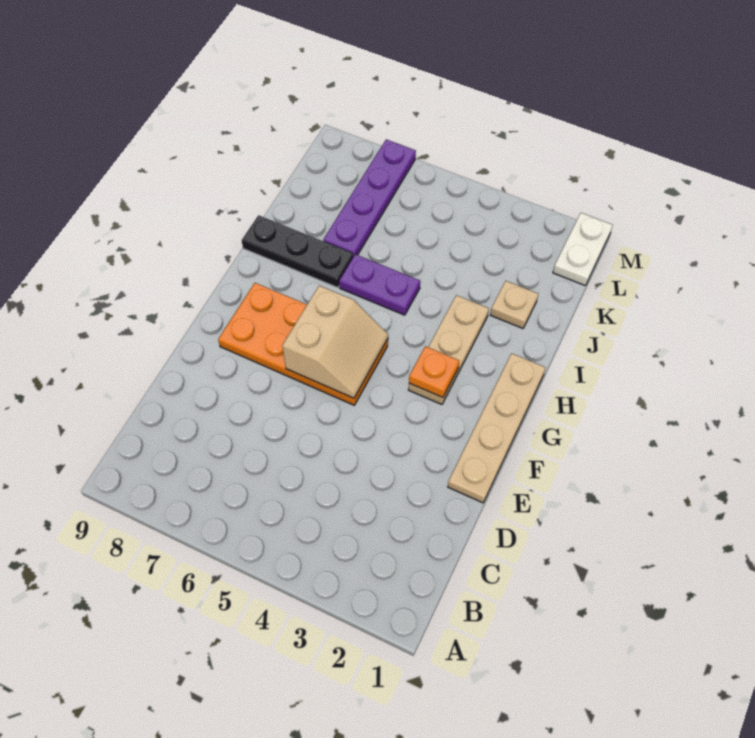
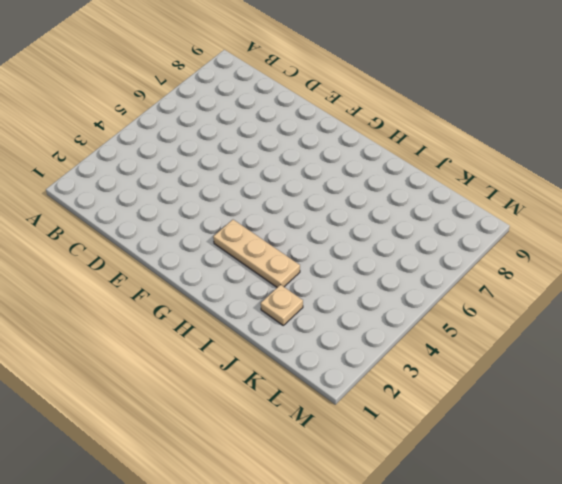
none -> tan plate E1:H1 level 1
none -> orange plate F5:G8 level 1

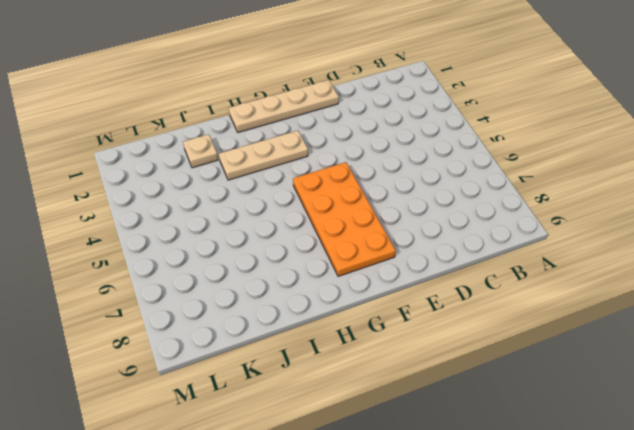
none -> purple plate I5:I6 level 1
none -> black plate I7:I9 level 1

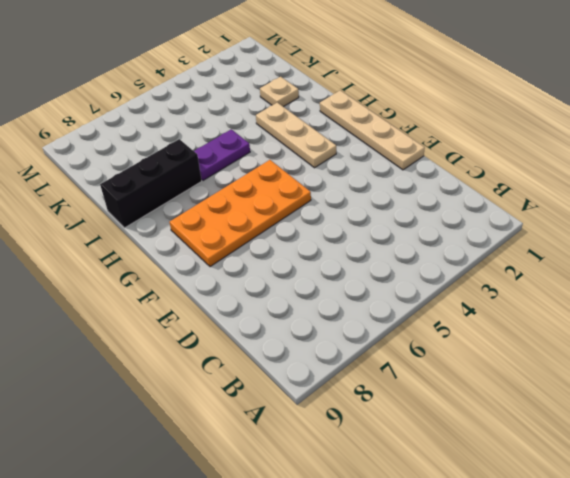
black brick I7:I9 level 1 -> black plate I7:I9 level 1
none -> purple plate J7:M7 level 1
none -> white plate L1:M1 level 1

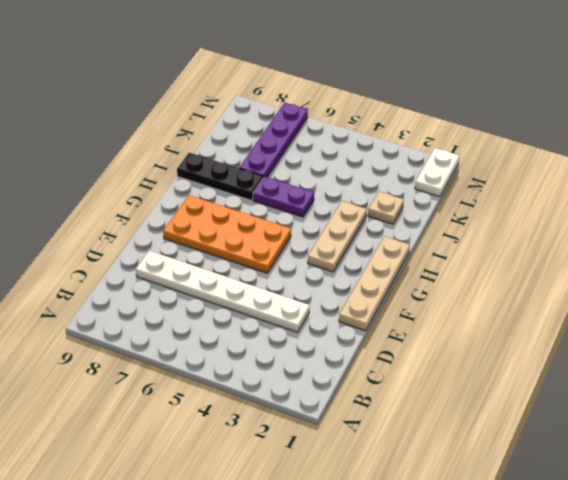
white plate D3:D8 level 1 -> none
none -> tan slope F5:G6 level 2 top 6
none -> orange plate G3 level 2

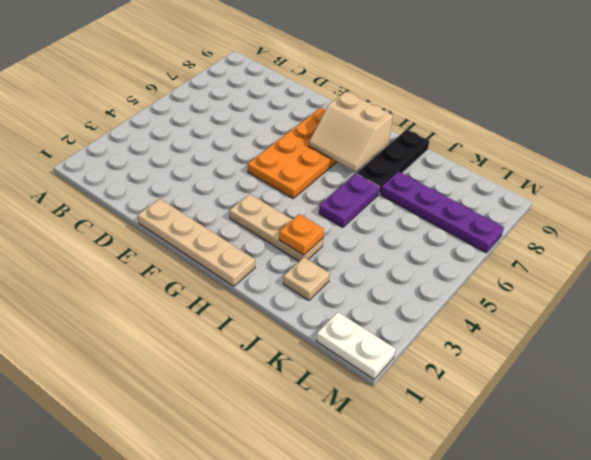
tan slope G7:H8 level 2 top 8 -> tan slope F5:G6 level 2 top 6
orange plate I3 level 2 -> orange plate G3 level 2

